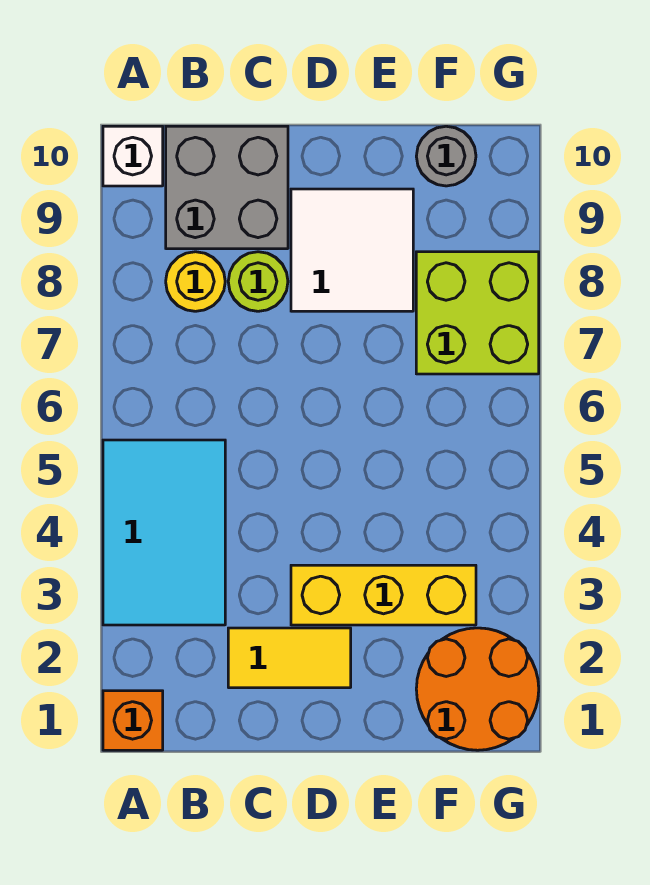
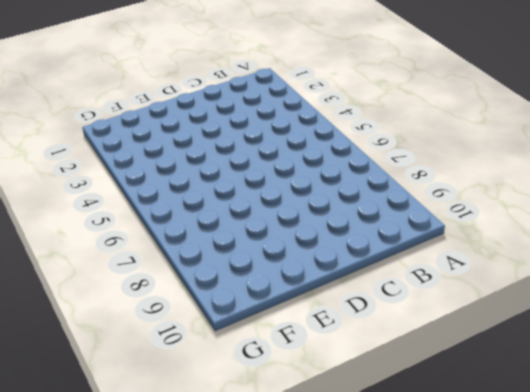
none -> orange brick A1 level 1
none -> cyan tile A3:B5 level 1
none -> white brick A10 level 1

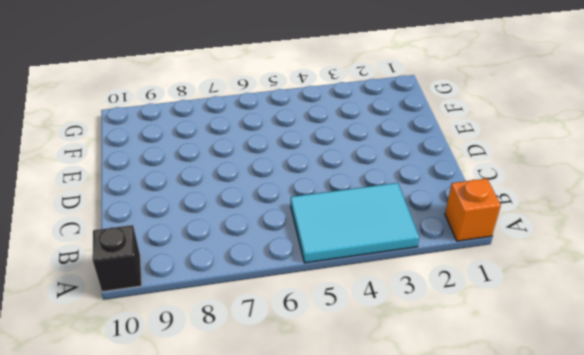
black brick A10 level 1 -> white brick A10 level 1
none -> yellow round brick B8 level 1
none -> grey brick B9:C10 level 1
none -> yellow tile C2:D2 level 1

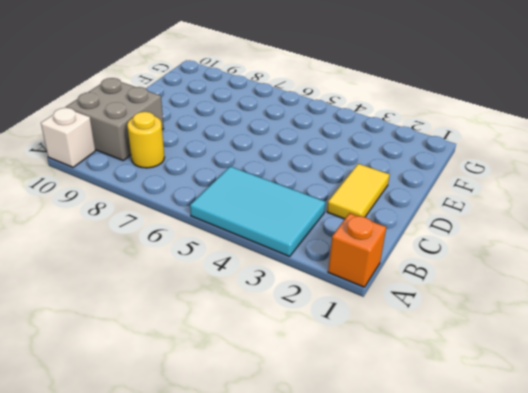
none -> lime round brick C8 level 1
none -> yellow brick D3:F3 level 1
none -> white tile D8:E9 level 1

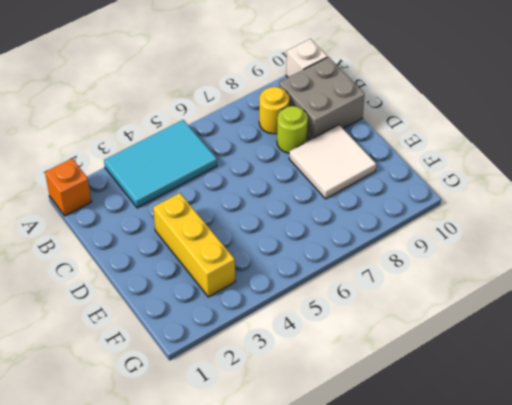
none -> yellow tile C2:D2 level 1
none -> orange round brick F1:G2 level 1
none -> lime brick F7:G8 level 1

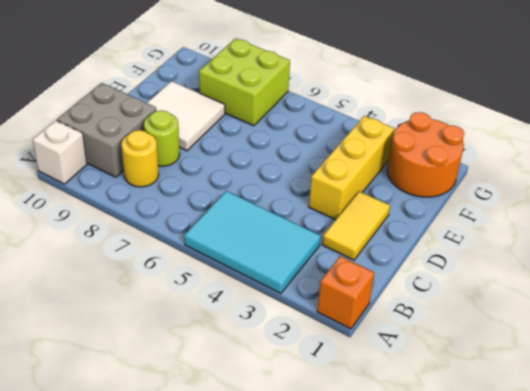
none -> grey round brick F10 level 1

